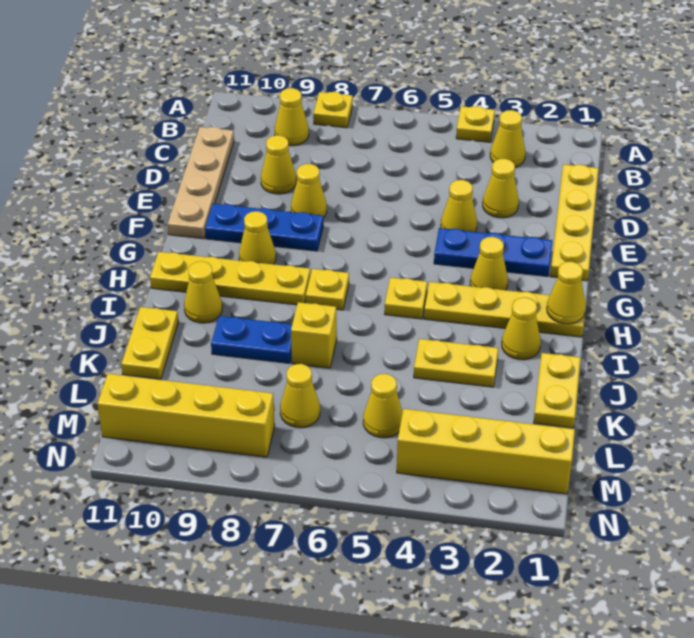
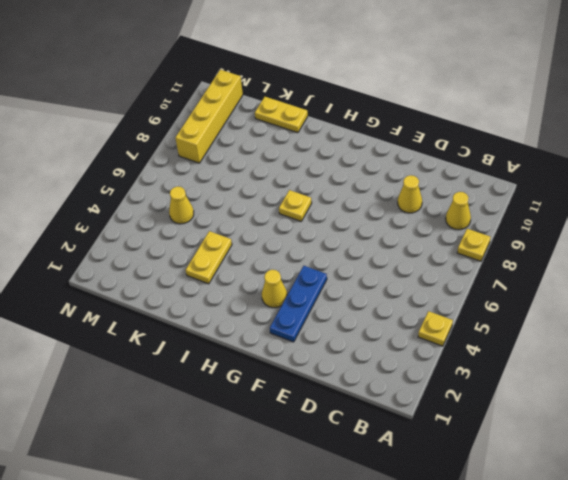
none -> yellow cone B3 level 1
none -> yellow plate C1:F1 level 1
none -> tan plate C11:F11 level 1
none -> yellow cone D3 level 1

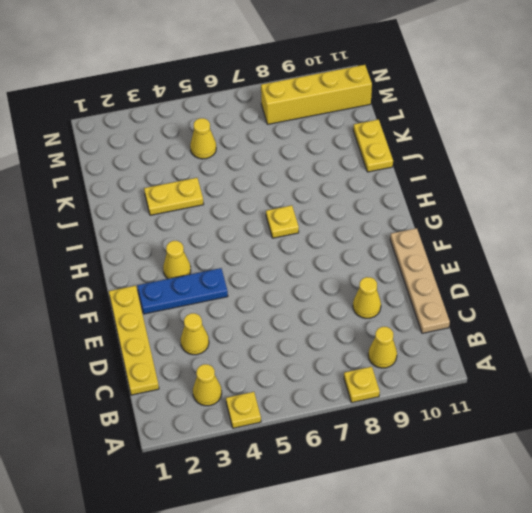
none -> yellow cone E4 level 1
none -> yellow cone E8 level 1
none -> blue plate F8:F10 level 1
none -> yellow cone G9 level 1

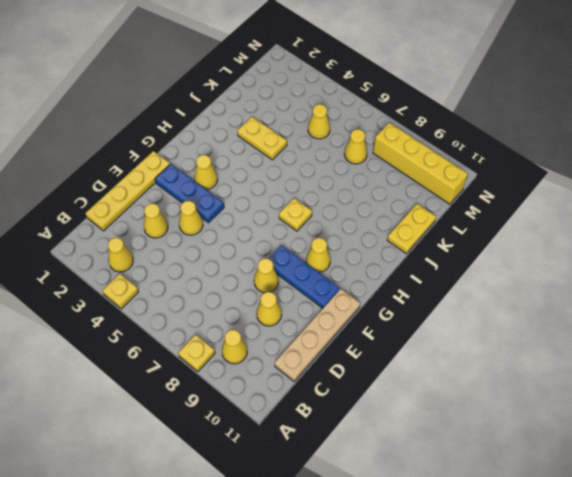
none -> yellow plate H1:H4 level 1
none -> yellow plate H5 level 1
none -> yellow plate H8:H11 level 1
none -> yellow cone I2 level 1

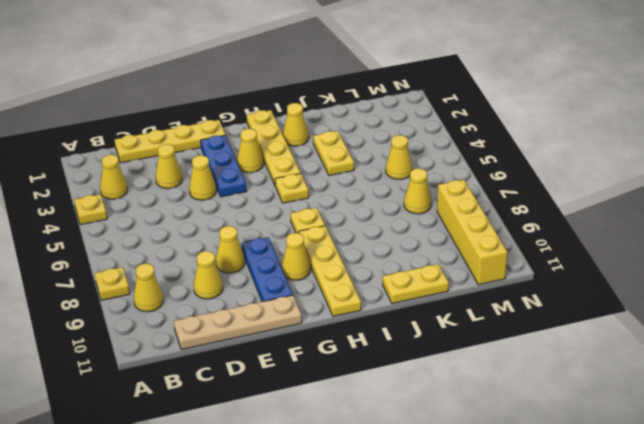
none -> yellow cone I10 level 1
none -> yellow plate J1:K1 level 1
none -> yellow brick J7 level 1
none -> blue plate J8:J9 level 1

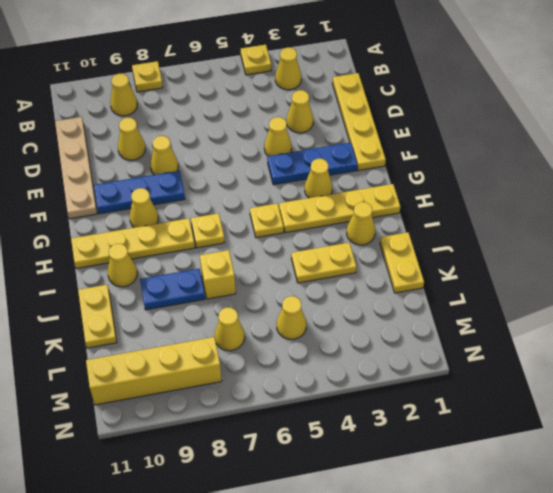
none -> yellow brick M1:M4 level 1
none -> yellow cone H1 level 2

